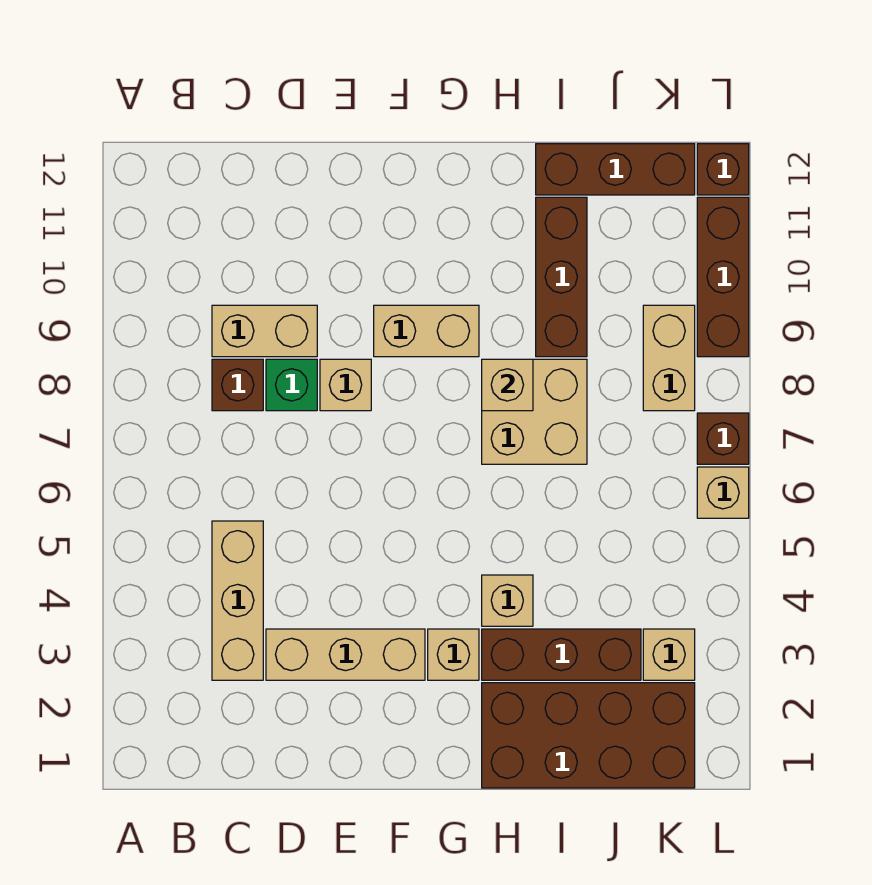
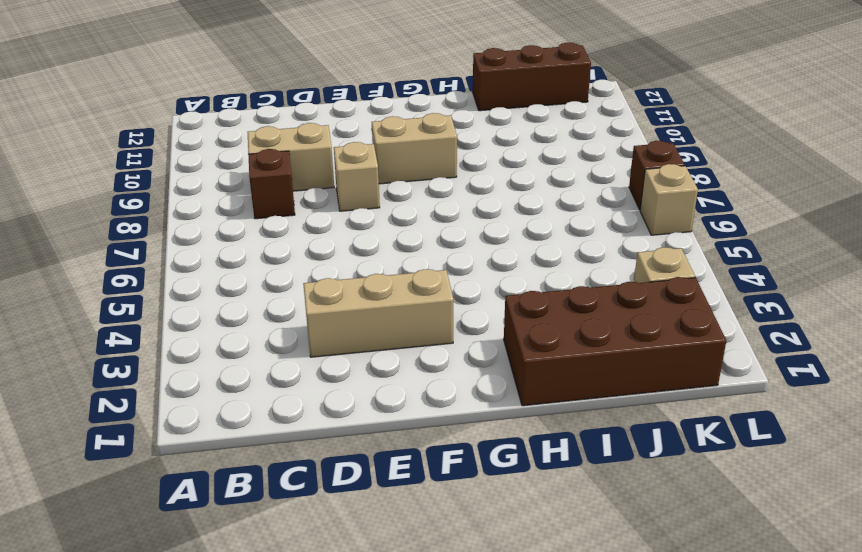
none -> tan brick C3:C5 level 1
none -> green brick D8 level 1
none -> tan brick G3 level 1

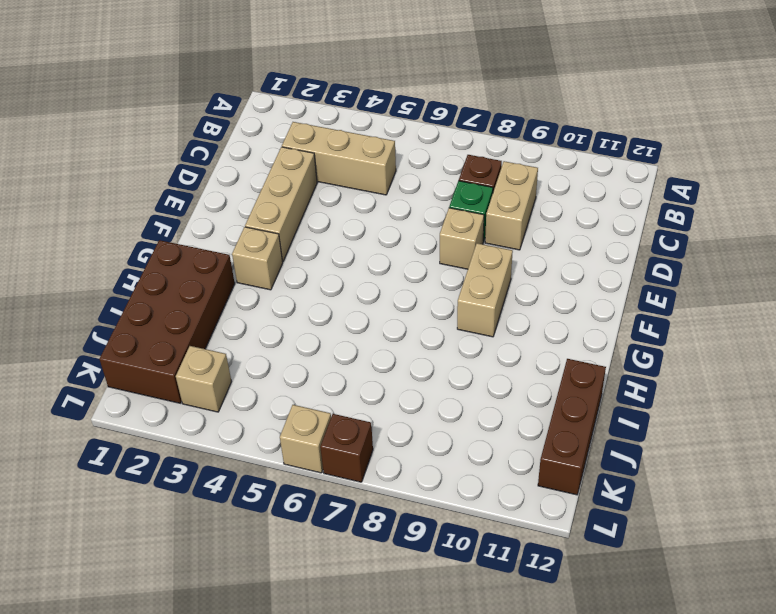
none -> brown brick H3:J3 level 1
none -> tan brick H4 level 1
none -> tan brick H7:I8 level 1

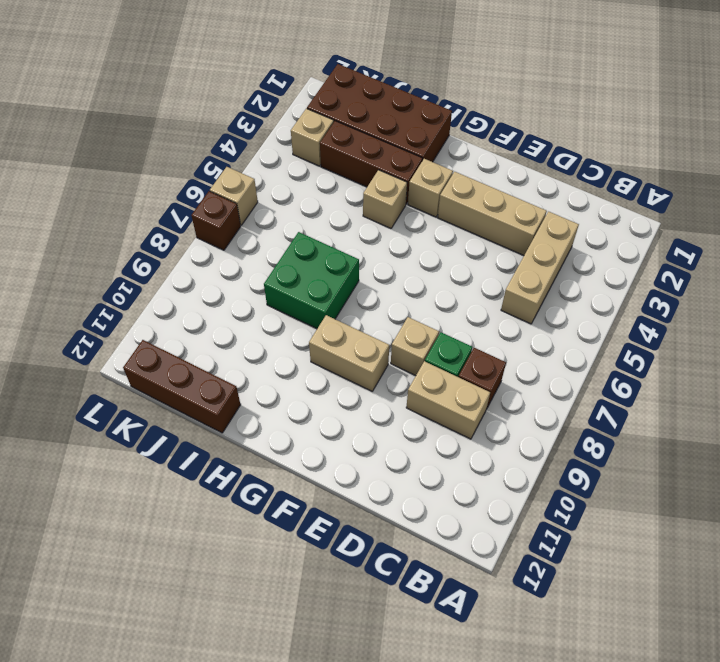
green brick H7:I8 level 1 -> tan brick H7:I8 level 1
none -> brown brick I9:I11 level 1
none -> tan brick K8:K9 level 1
none -> brown brick L9:L11 level 1

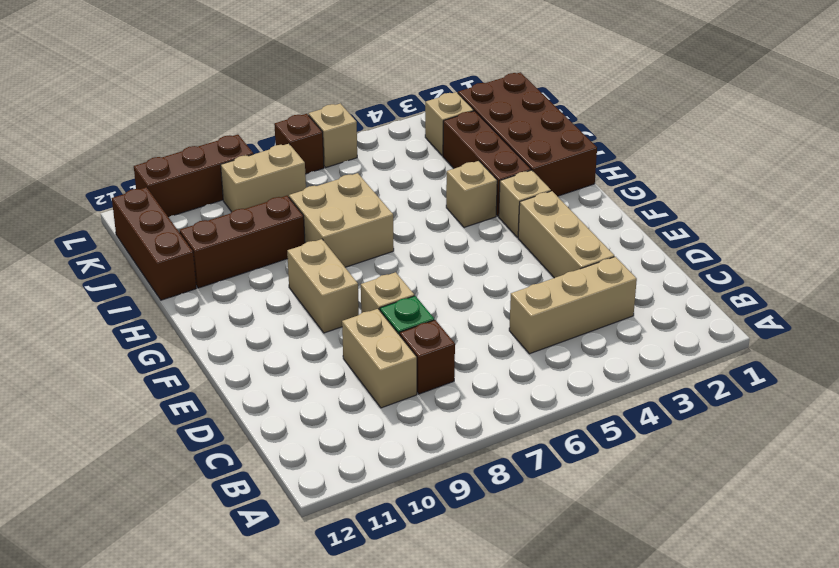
none -> brown brick L12 level 1
none -> tan brick H8 level 2

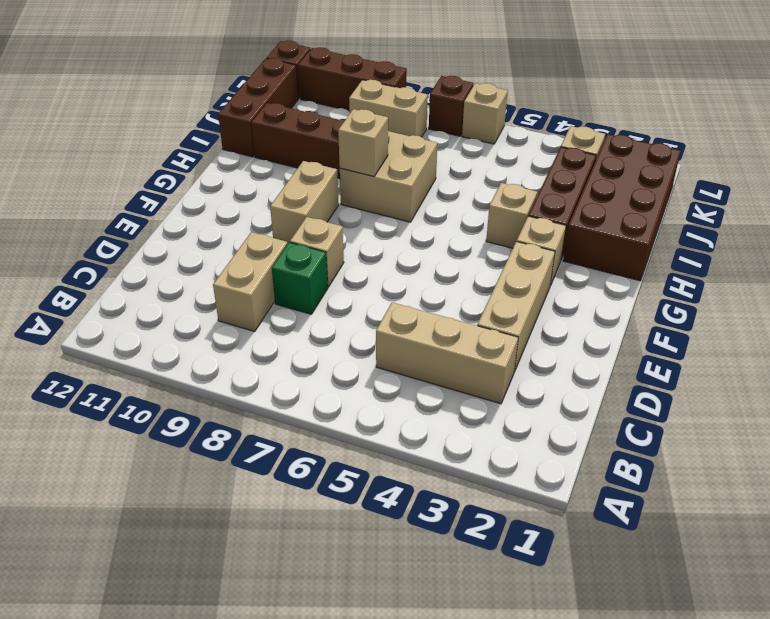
none -> brown brick C8 level 1

